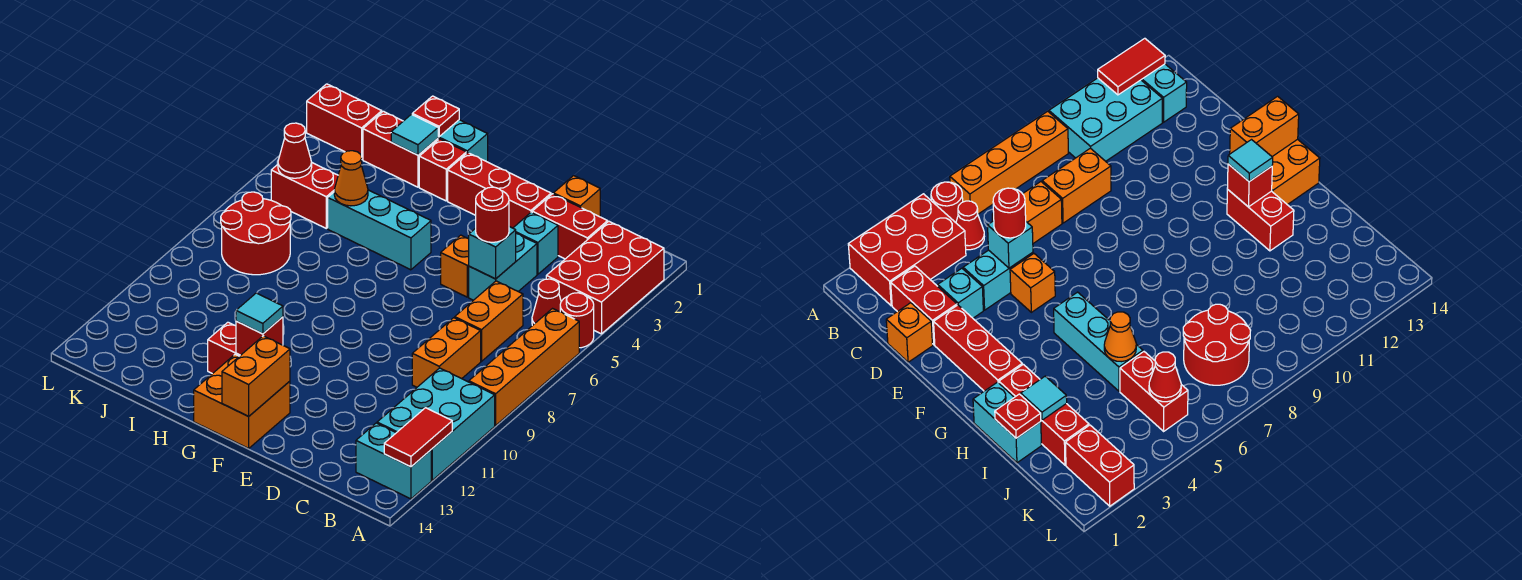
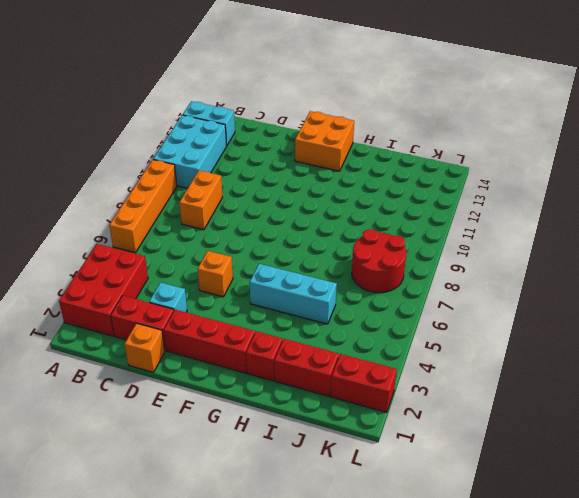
none -> red round brick A5 level 1
none -> red cone B5 level 1
none -> orange brick C6:C7 level 1
none -> cyan brick D4:D5 level 1

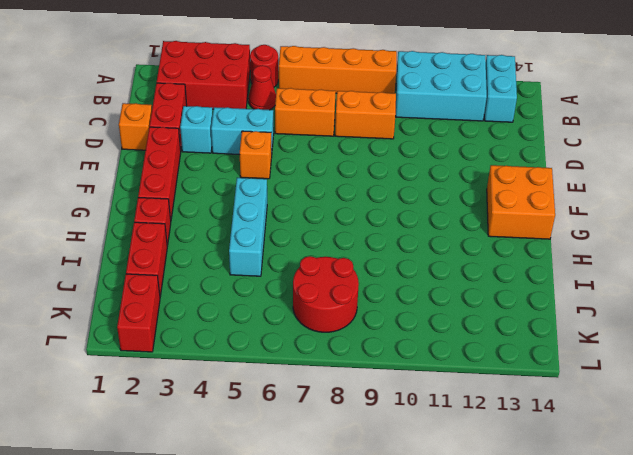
none -> red brick G12:H12 level 1
none -> cyan brick H1:I1 level 1
none -> red brick J5:K5 level 1
none -> red tile A12:A13 level 2

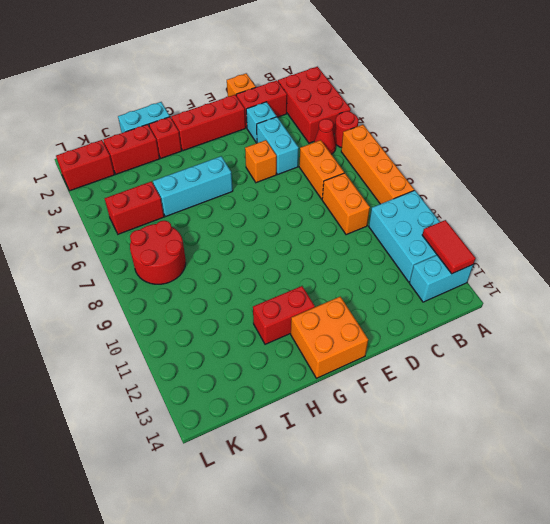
none -> cyan brick D5 level 2
none -> orange brick F13:F14 level 2
none -> red brick G12 level 2
none -> red plate I1 level 2

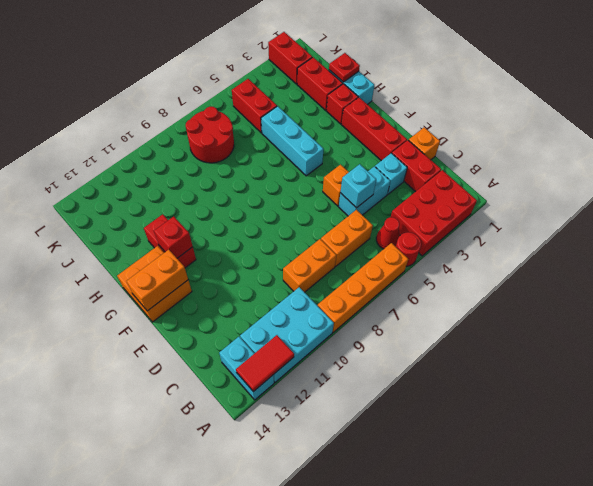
none -> cyan tile I2 level 2
none -> orange cone I5 level 2
none -> red cone K5 level 2
none -> red round brick D5 level 3

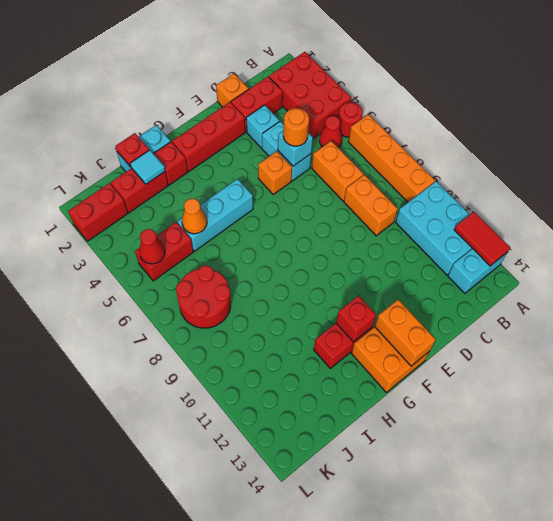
orange round brick D5 level 3 -> red round brick D5 level 3
none -> cyan tile G12 level 3

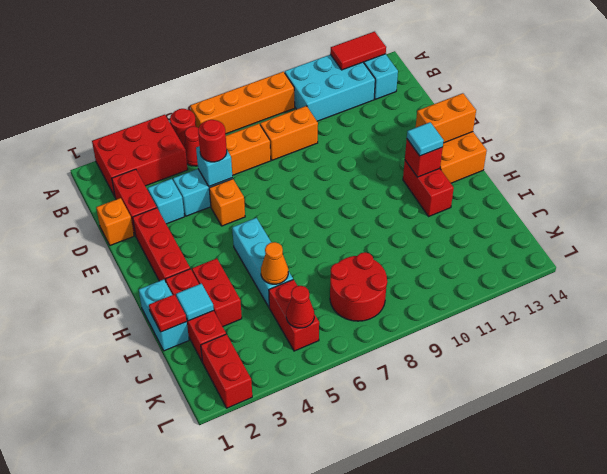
red brick H3:I3 level 1 -> none

